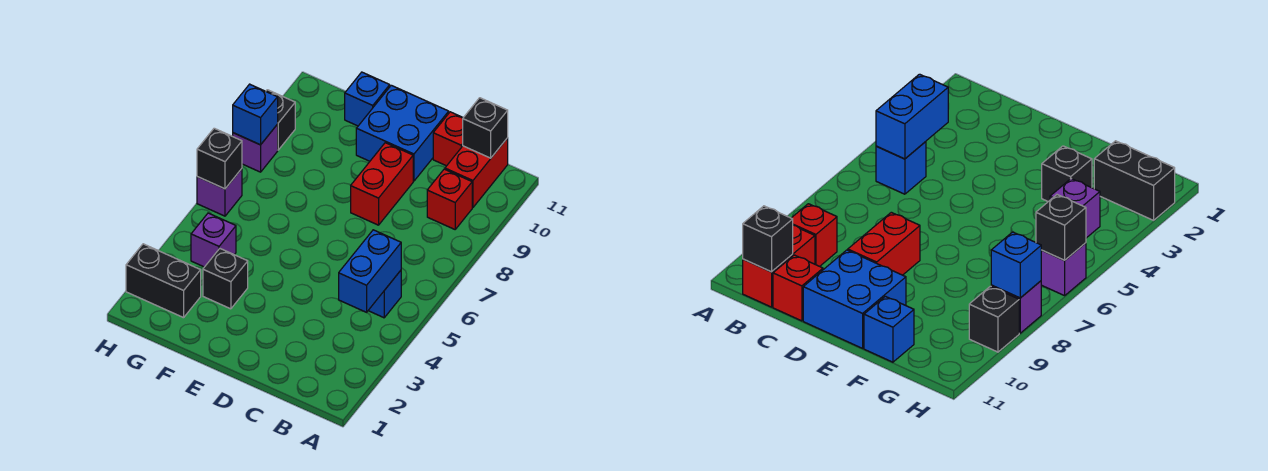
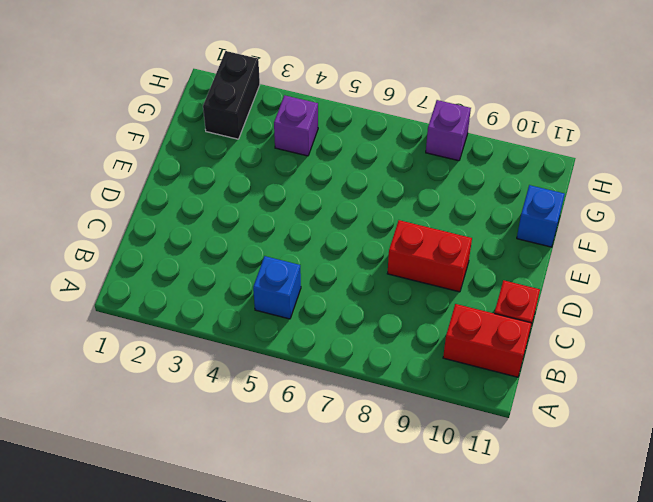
none -> red brick B9 level 1
none -> blue brick D10:E11 level 1
none -> black brick F3 level 1

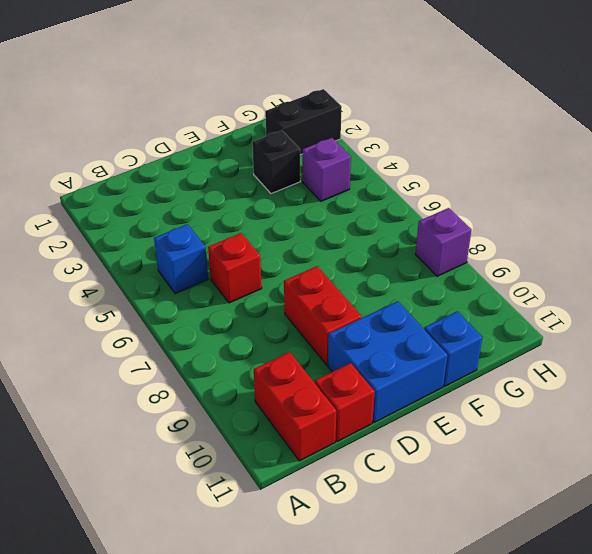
red brick C6 level 1 -> red brick B9 level 1
none -> purple brick H6 level 1
none -> black brick H9 level 1
none -> blue brick B4:B5 level 2

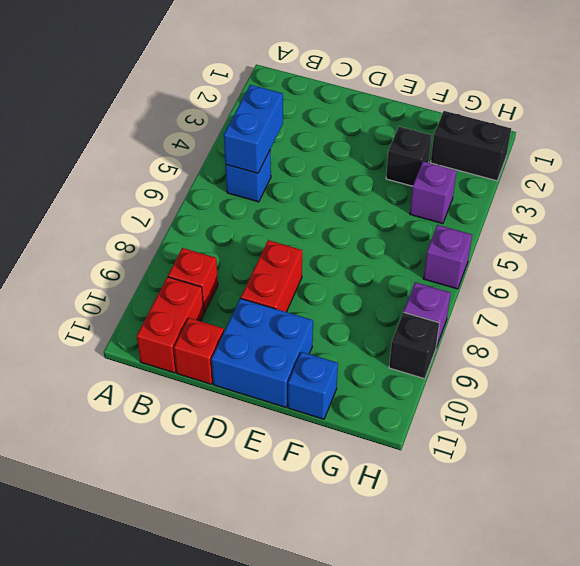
none -> black brick B11 level 2
none -> black brick H6 level 2
none -> blue brick H8 level 2

